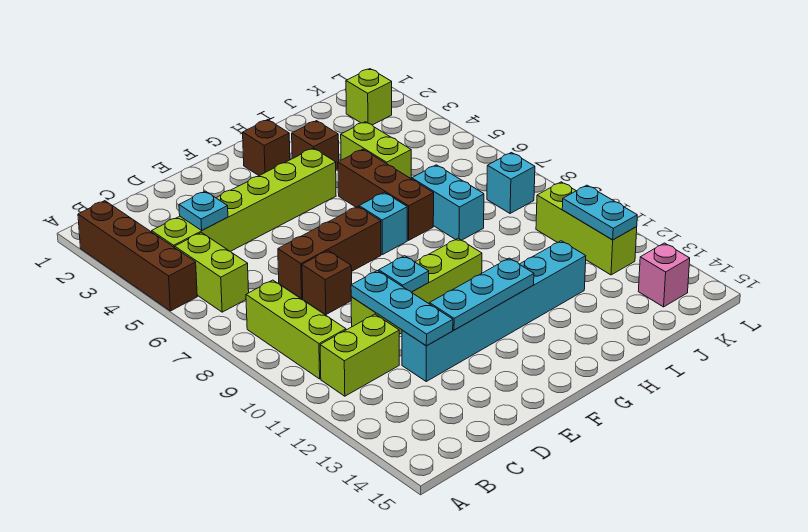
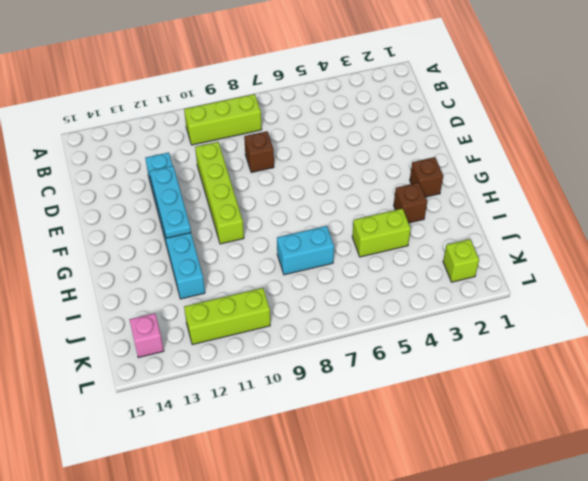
none -> brown brick A2:A5 level 1
none -> lime brick B4:G4 level 1
none -> lime brick B5:B6 level 1

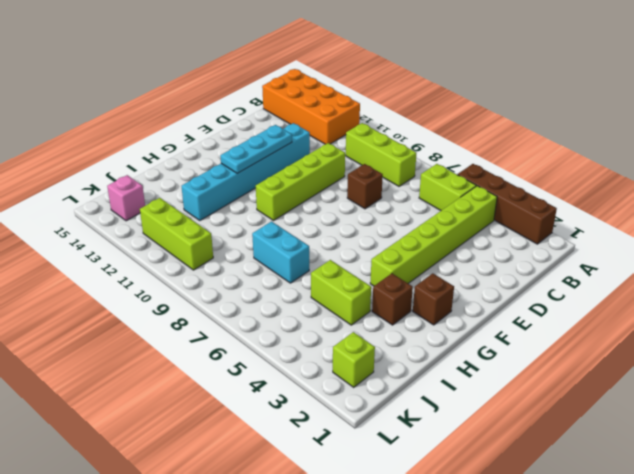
orange brick A12:B15 level 1 -> none
none -> lime brick B11:C11 level 1
none -> brown brick D7:F7 level 1
none -> cyan brick G7 level 1

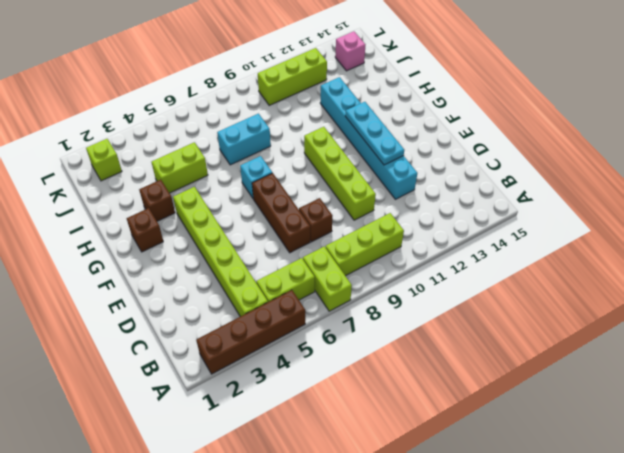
lime brick A7:B7 level 1 -> lime brick B11:C11 level 1
none -> brown brick H5:H7 level 1
none -> cyan brick K8 level 1
none -> cyan plate C4 level 2

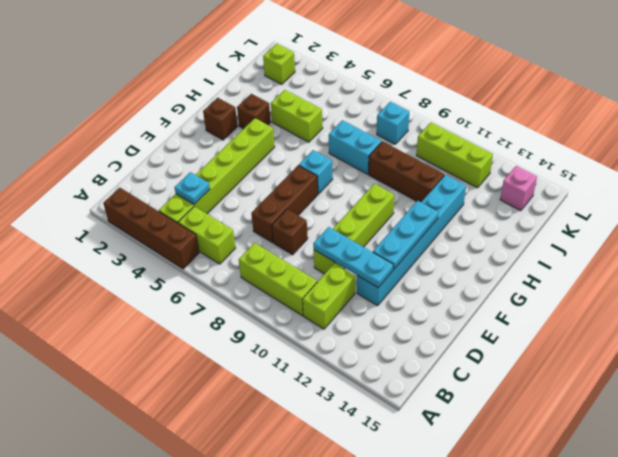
brown brick I9:I11 level 1 -> brown brick H5:H7 level 1
none -> cyan plate E10 level 2
none -> cyan plate K11:K12 level 2

